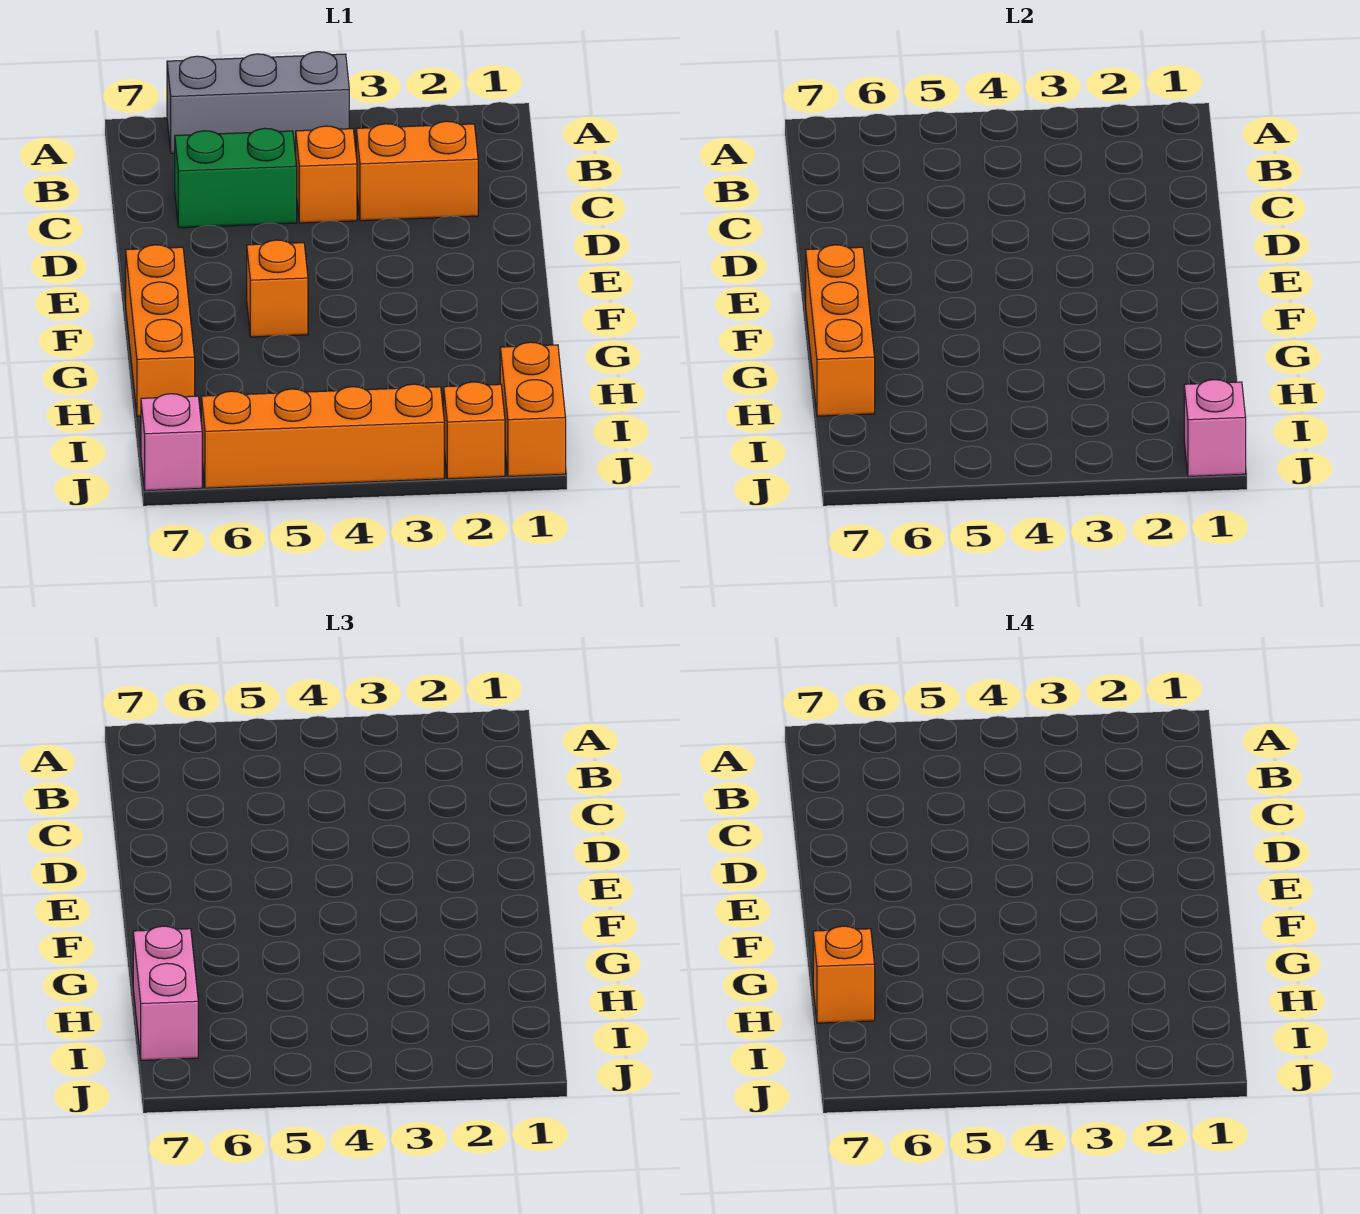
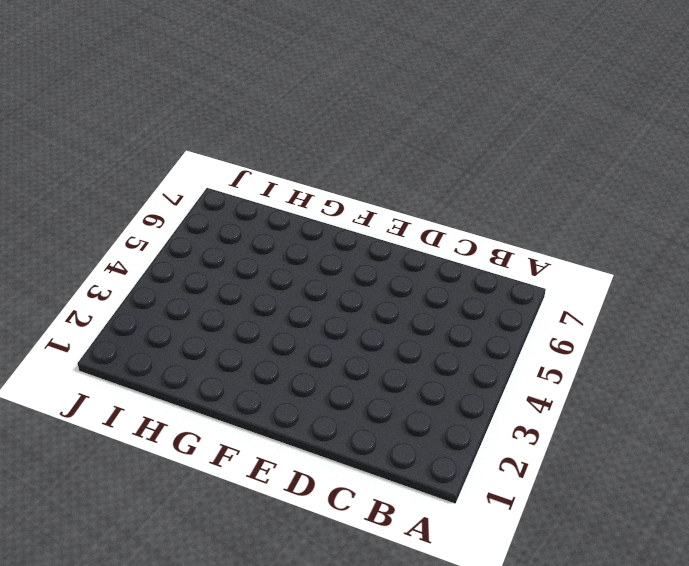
none -> grey brick A4:A6 level 1
none -> orange brick C2:C3 level 1
none -> orange brick C4 level 1

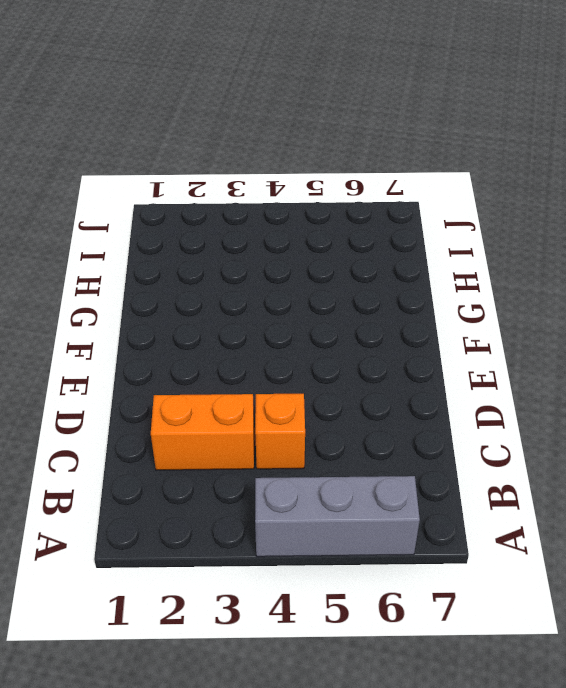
none -> green brick C5:C6 level 1
none -> orange brick F5 level 1
none -> orange brick F7:H7 level 1

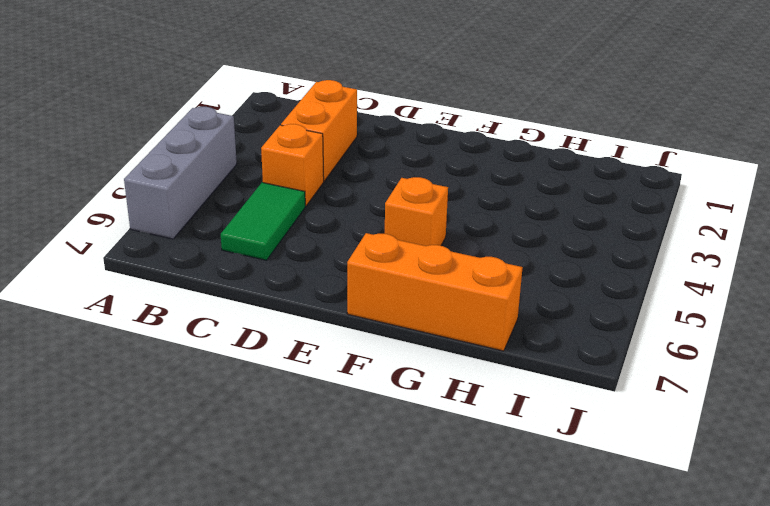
green tile C5:C6 level 1 -> green brick C5:C6 level 1
none -> orange brick I1:J1 level 1
none -> orange brick J2 level 1
none -> orange brick J3:J6 level 1

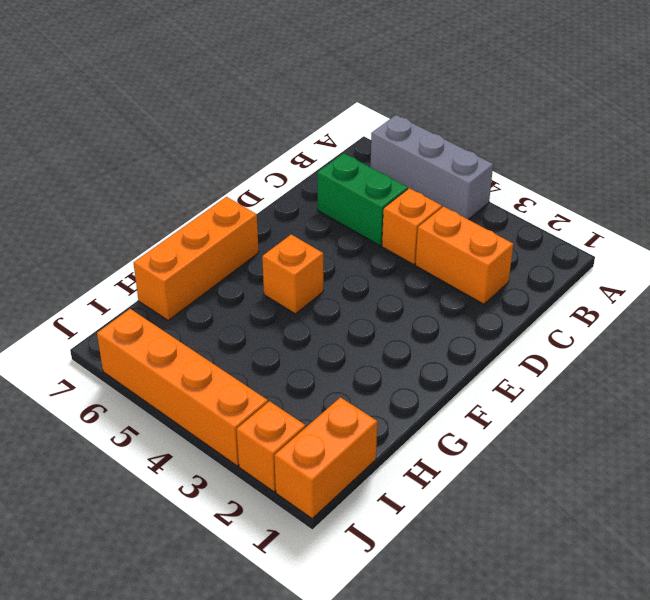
none -> pink brick J7 level 1
none -> orange brick F7:H7 level 2
none -> pink brick J1 level 2

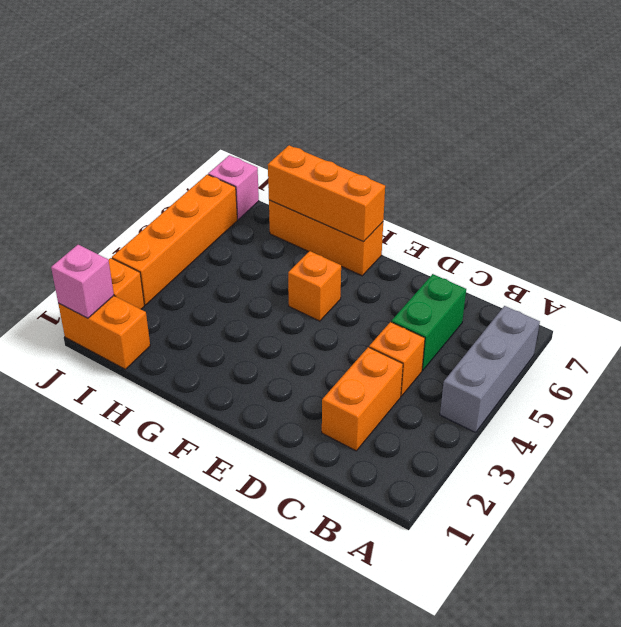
none -> pink brick H7:I7 level 3
none -> orange brick H7 level 4

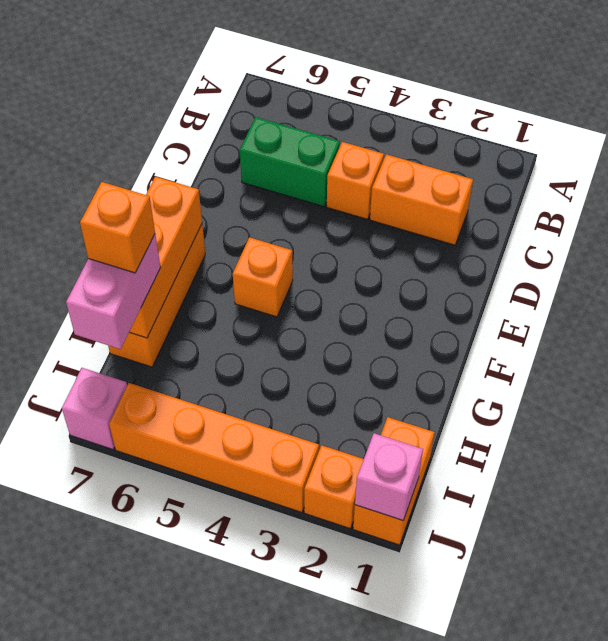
none -> grey brick A4:A6 level 1

